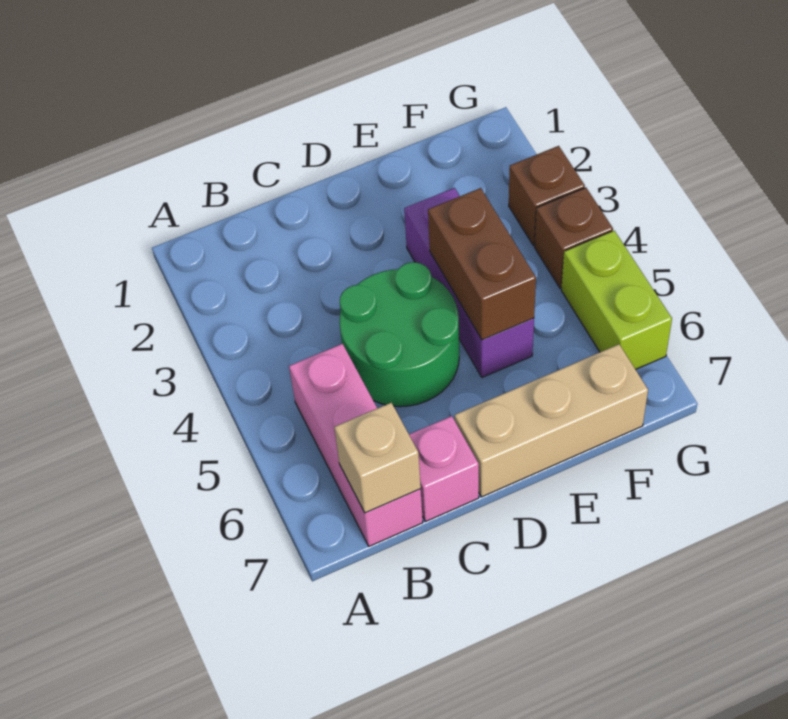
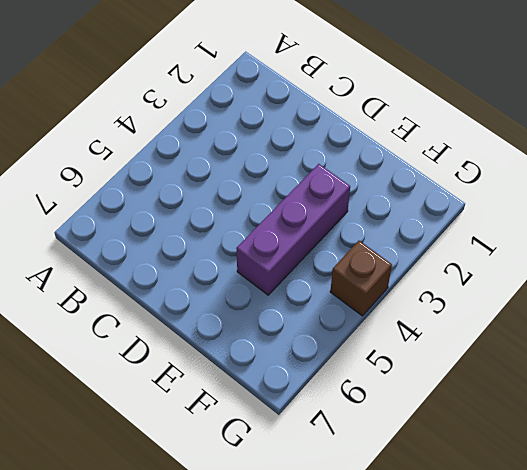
none -> pink brick B5:B7 level 1
none -> green round brick C4:D5 level 1

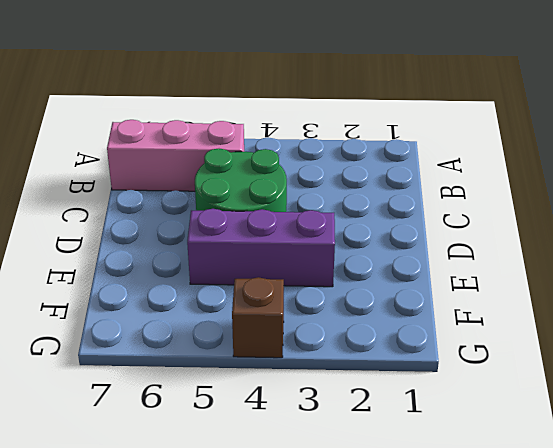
none -> pink brick C7 level 1
none -> tan brick D7:F7 level 1

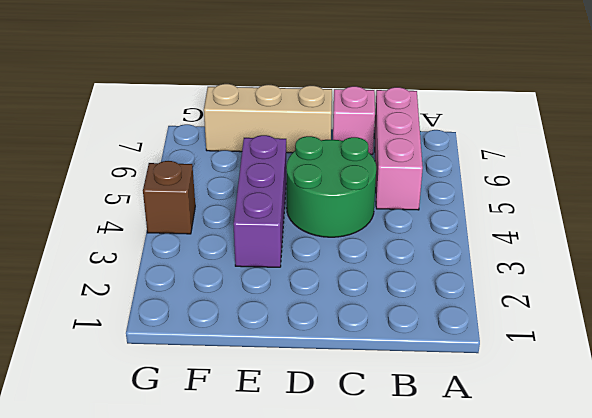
none -> brown brick G3 level 1
none -> lime brick G5:G6 level 1

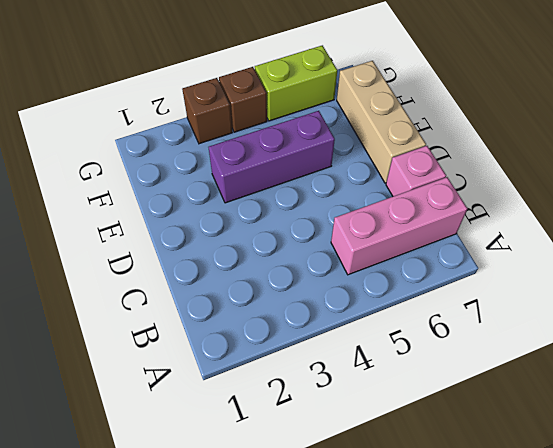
none -> green round brick C4:D5 level 1
none -> tan brick B7 level 2

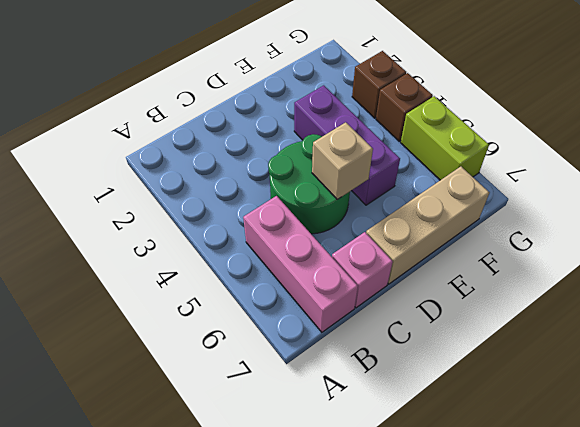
tan brick D5 level 2 -> tan brick B7 level 2
none -> brown brick E4:E5 level 2

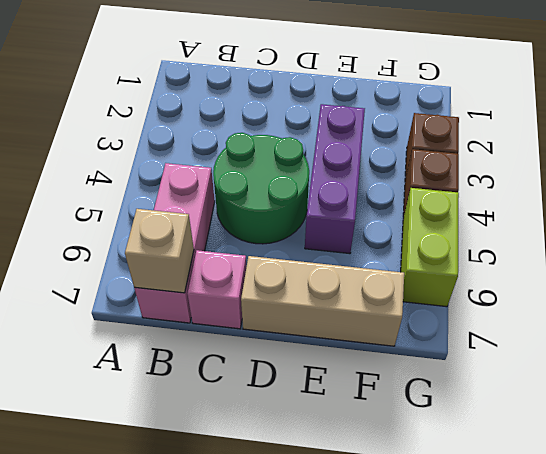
none -> brown brick E4:E5 level 2

